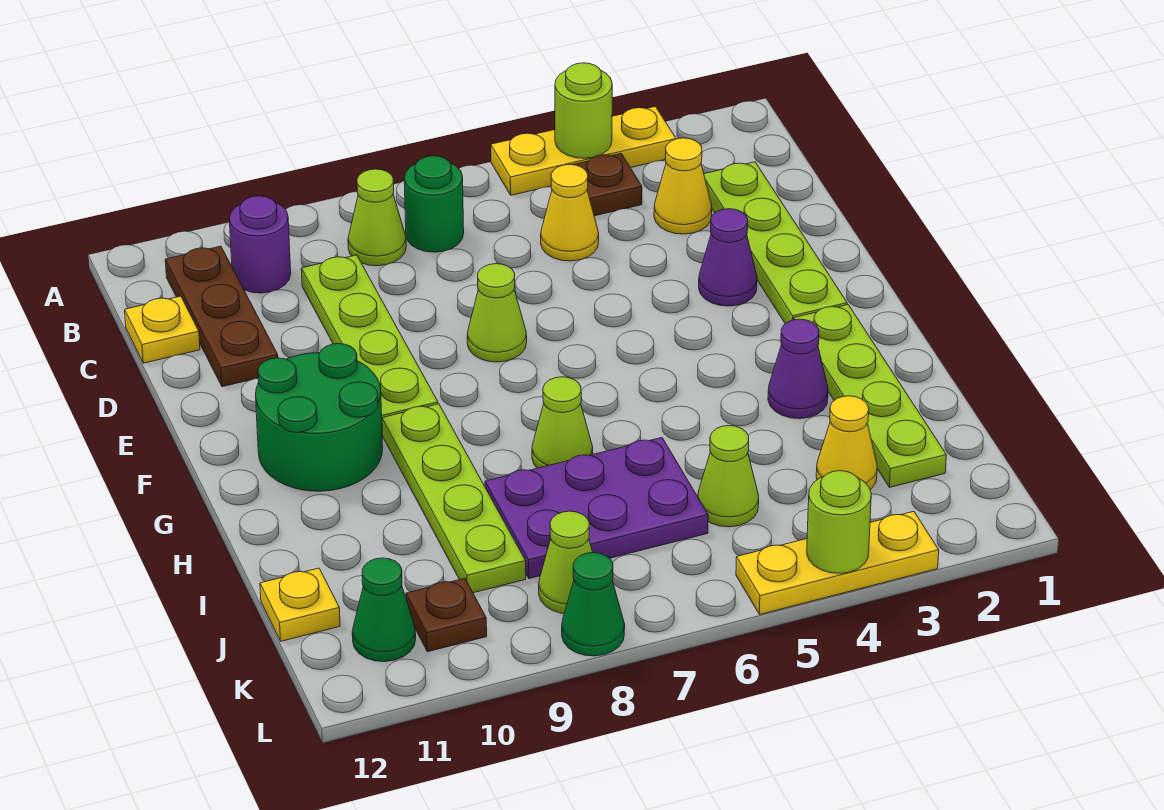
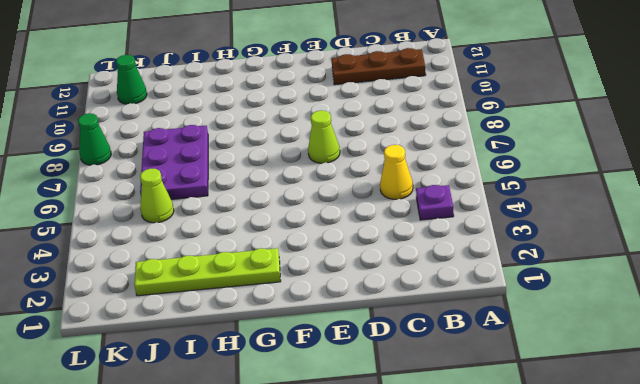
purple plate B4 level 1 -> brown plate B4 level 1
none -> yellow plate A3:A5 level 1
none -> green round brick B7 level 1
none -> lime cone B8 level 1

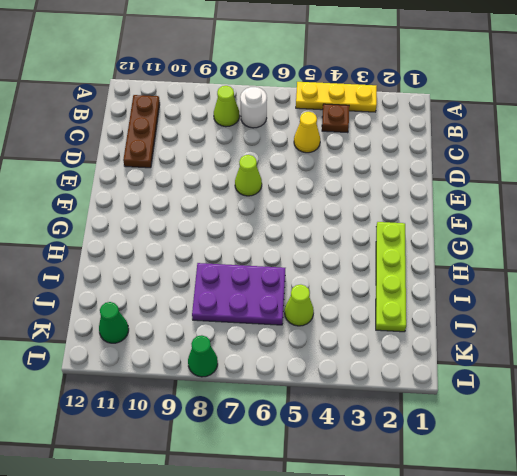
white round brick B7 level 1 -> green round brick B7 level 1
none -> purple round brick B10 level 1
none -> lime plate C2:F2 level 1
none -> yellow cone C3 level 1

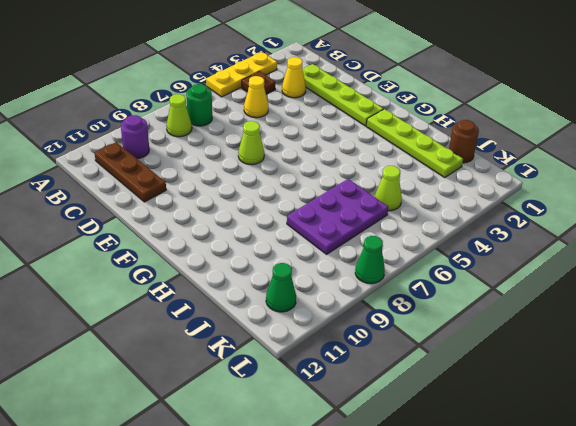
brown round brick J1 level 1 -> none
none -> lime plate C9:F9 level 1
none -> yellow plate C12 level 1
none -> purple cone E3 level 1

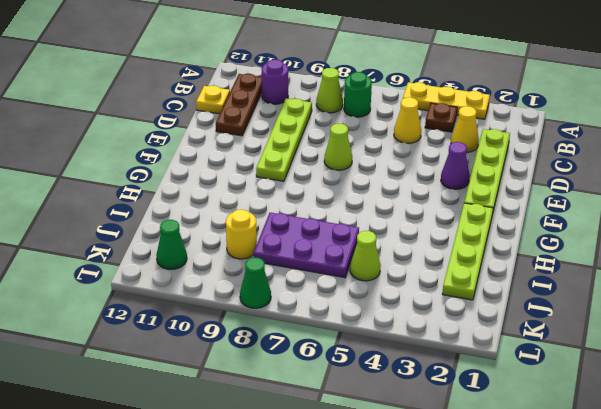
yellow round brick J9 level 1 -> lime plate G9:J9 level 1
none -> green round brick F10:G11 level 1
none -> purple cone H3 level 1
none -> lime cone H7 level 1

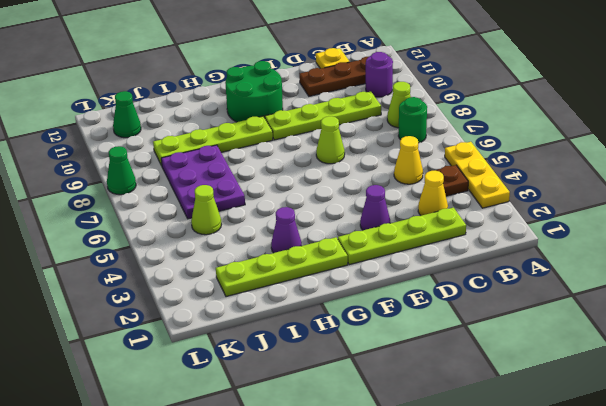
none -> lime cone H7 level 1
none -> yellow cone J3 level 1
none -> yellow plate J12 level 1

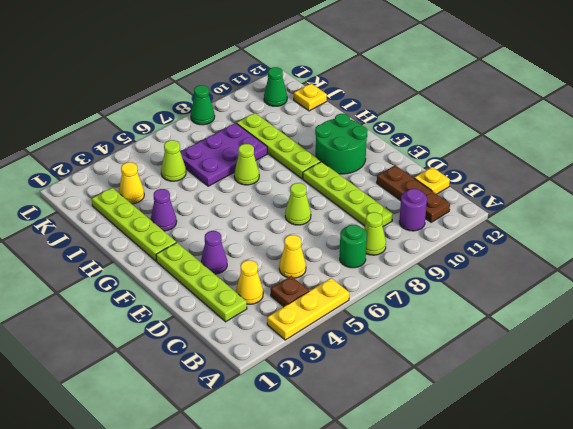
none -> lime cone K8 level 1
none -> brown plate K10 level 1
none -> yellow plate L3:L5 level 1

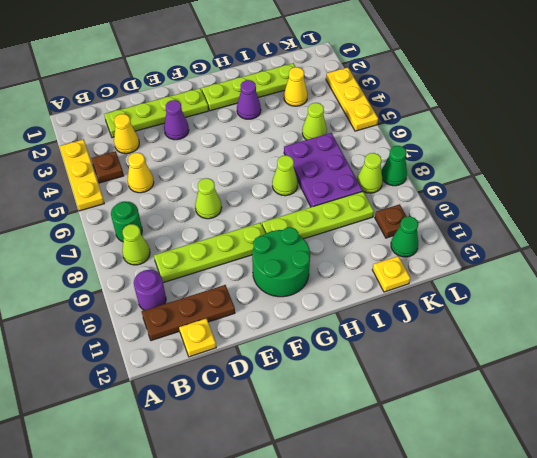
none -> lime round brick A4 level 2
none -> lime round brick L4 level 2

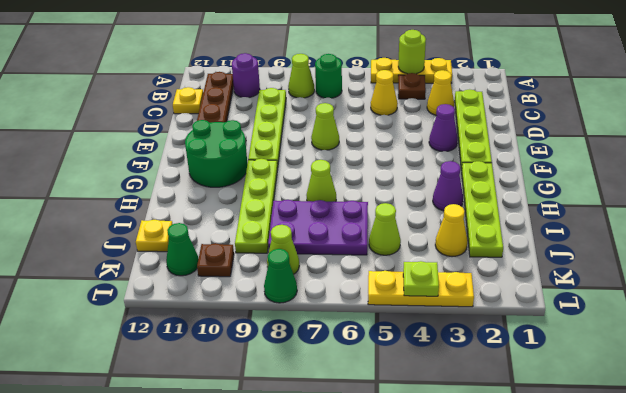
lime plate L4 level 2 -> lime round brick L4 level 2

